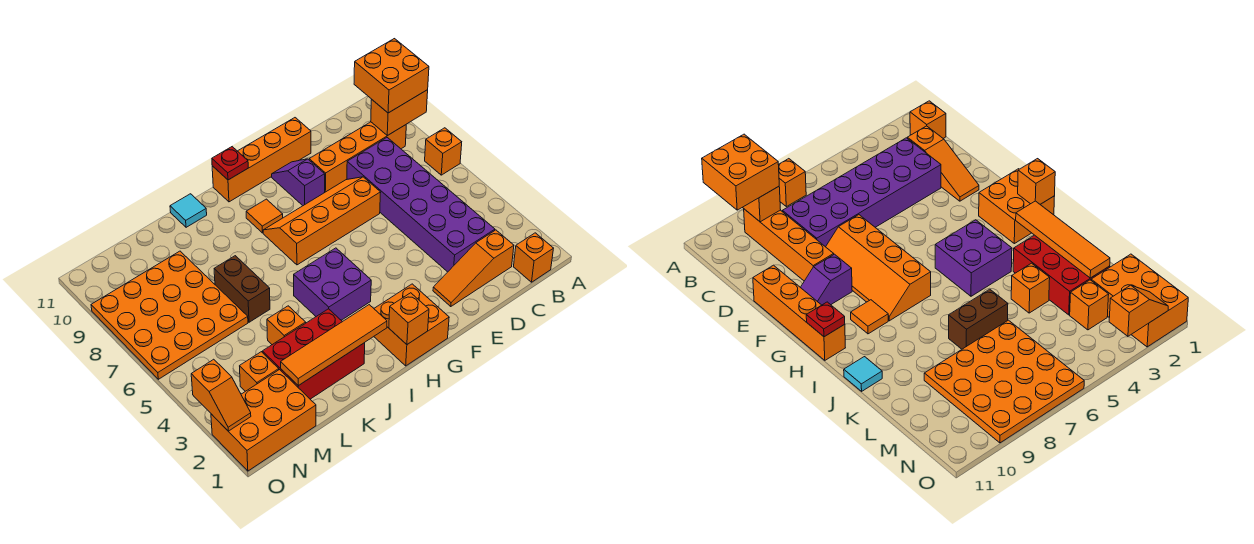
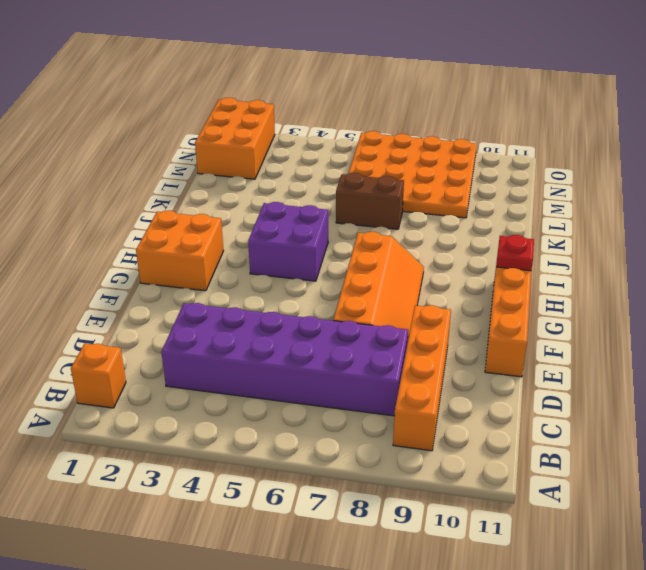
none -> orange brick A7 level 1
none -> orange slope C2:E2 level 1 top C
none -> purple slope F9:F10 level 1 top 9

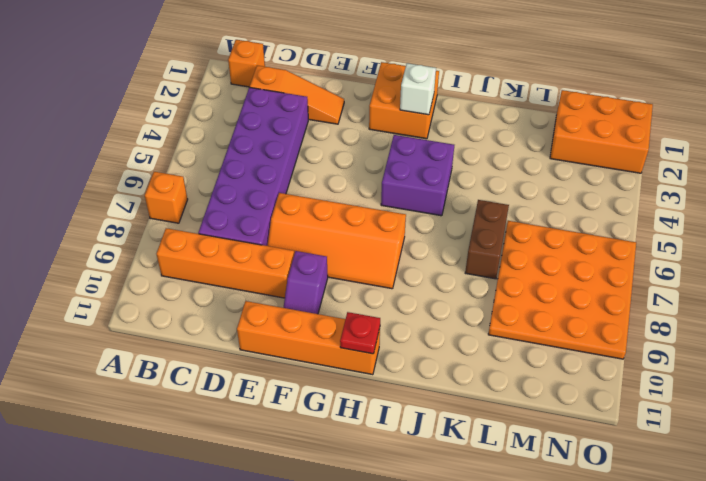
white brick H2 level 2 -> none
none -> orange tile H9 level 1
none -> red brick J2:L3 level 1
none -> cyan tile J11 level 1

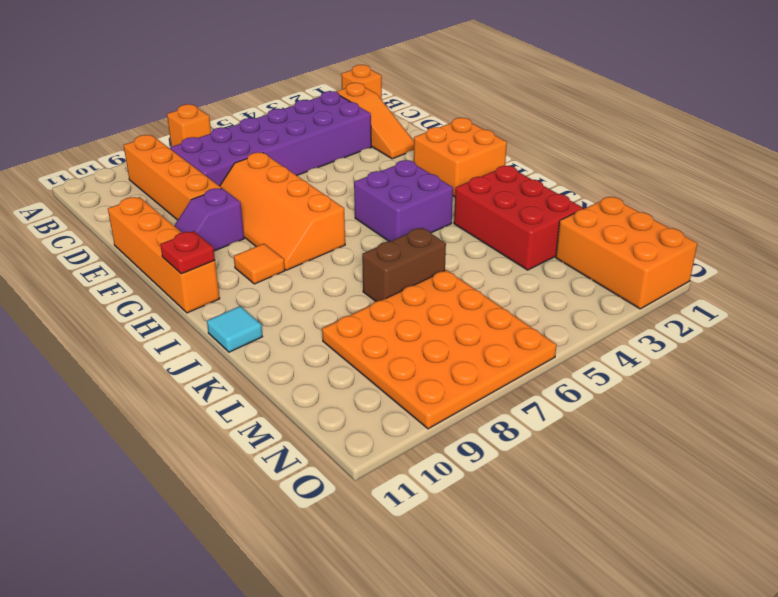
none -> orange brick K4 level 1
none -> orange brick M3 level 1
none -> orange brick A9:B9 level 2

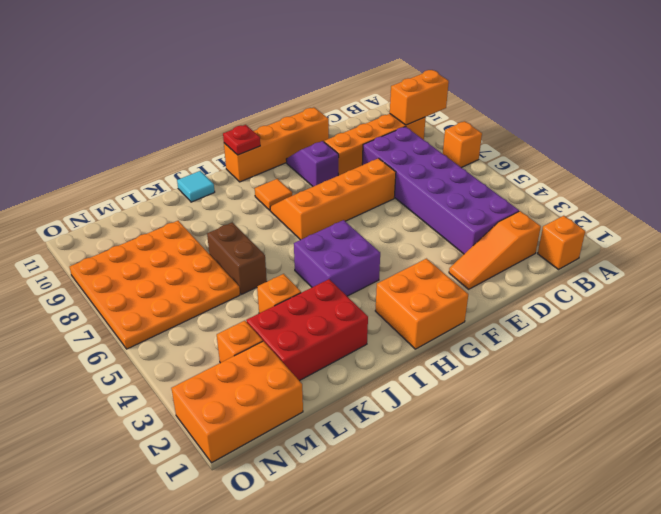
none -> orange brick H1 level 2
none -> orange tile I2:L2 level 2
none -> orange slope O2:O3 level 2 top 3

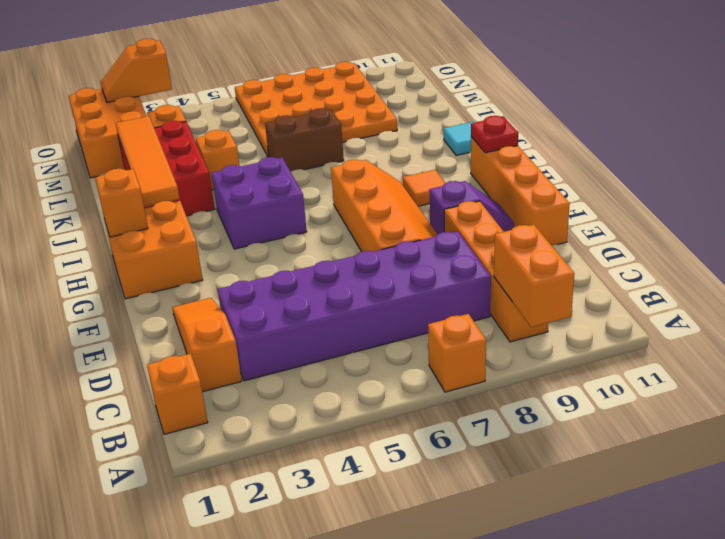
none -> orange brick A9:B10 level 3

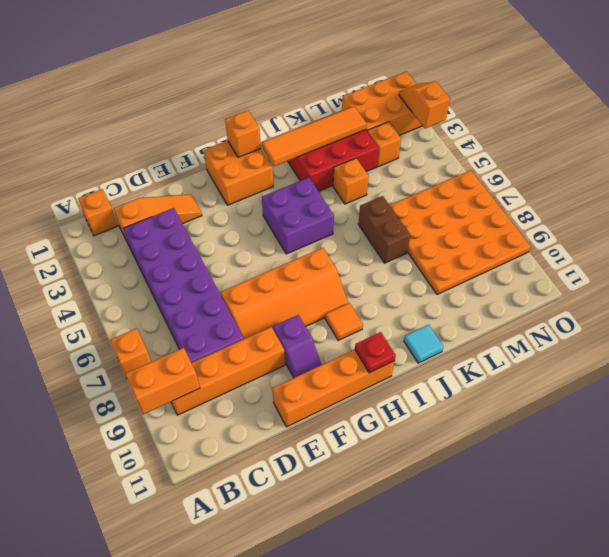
none -> orange brick A9:B10 level 3

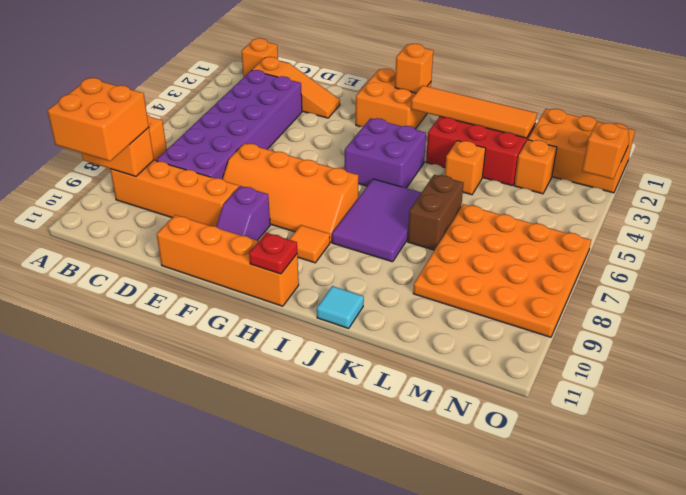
purple tile I6:J8 level 1 -> none

